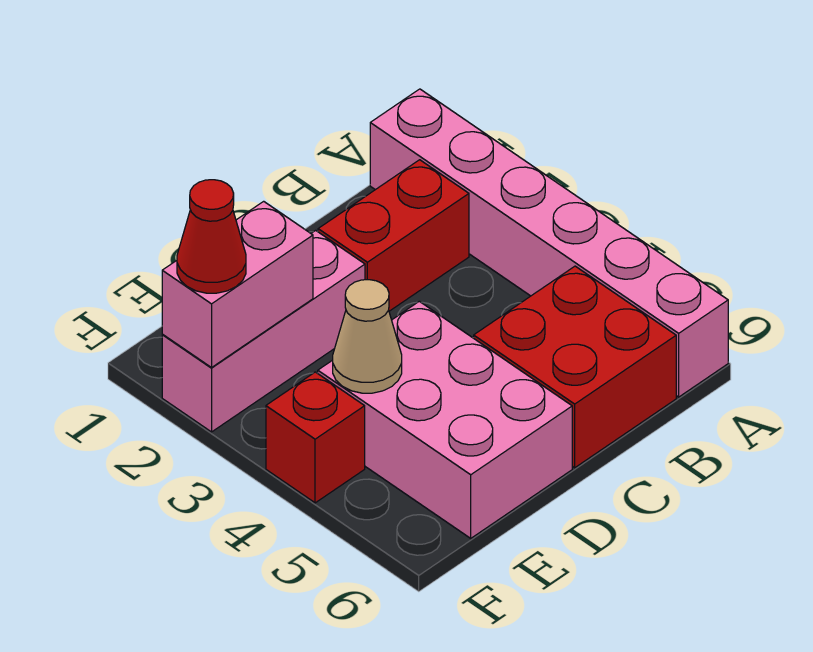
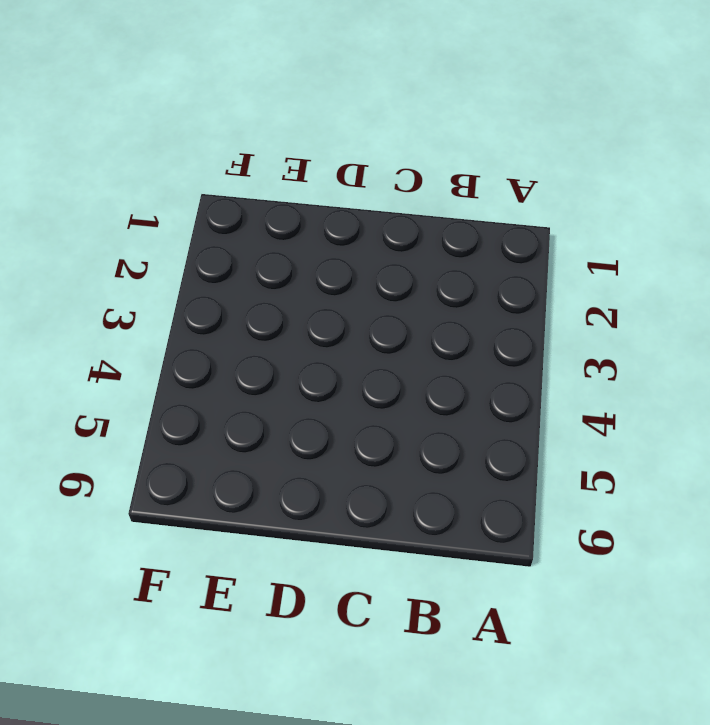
none -> pink brick A1:A6 level 1
none -> red brick B2:C2 level 1

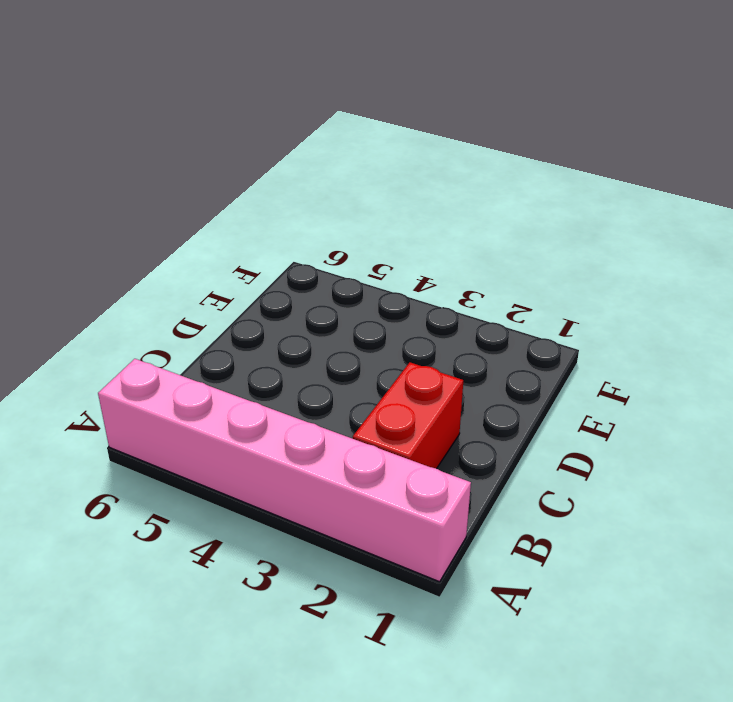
none -> red brick B5:C6 level 1
none -> pink brick D2:F2 level 1

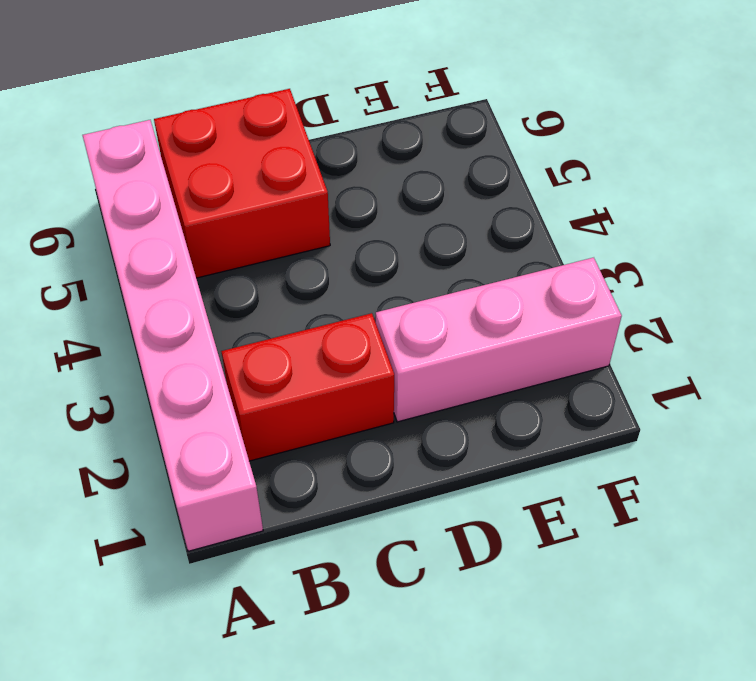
none -> pink brick D4:E6 level 1
none -> red brick F4 level 1

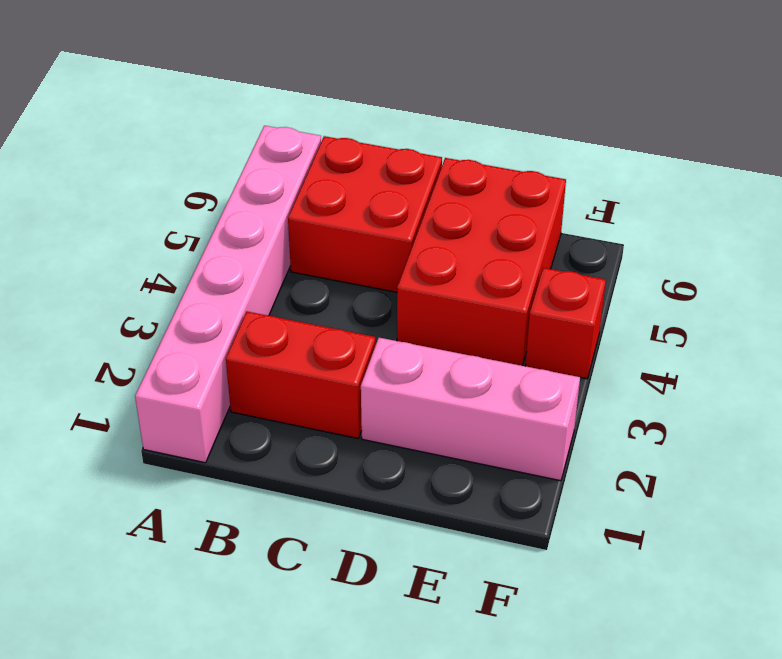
red brick D4:E6 level 1 -> pink brick D4:E6 level 1
none -> pink brick E2:F2 level 2
none -> tan cone E4 level 2

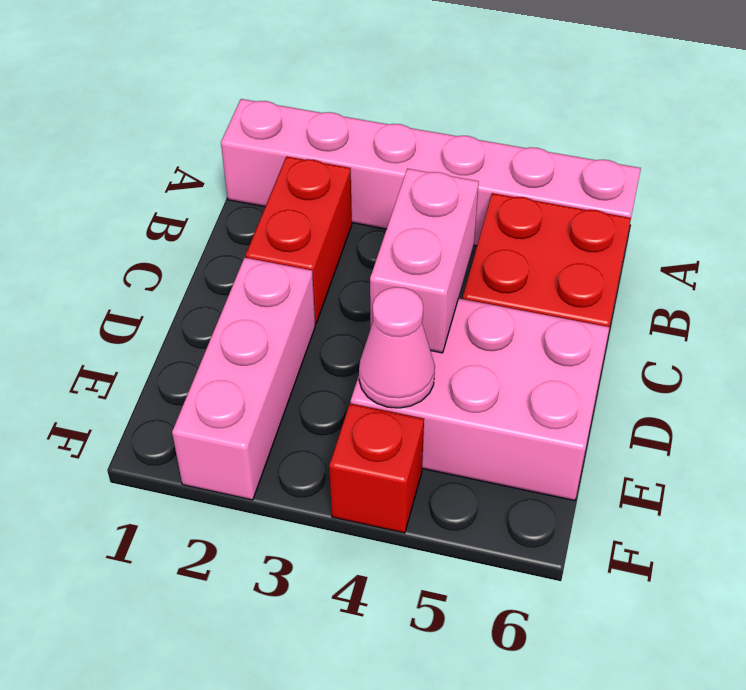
pink brick C4:D4 level 2 -> pink brick E2:F2 level 2
pink cone E4 level 2 -> tan cone E4 level 2
none -> red cone F2 level 3

